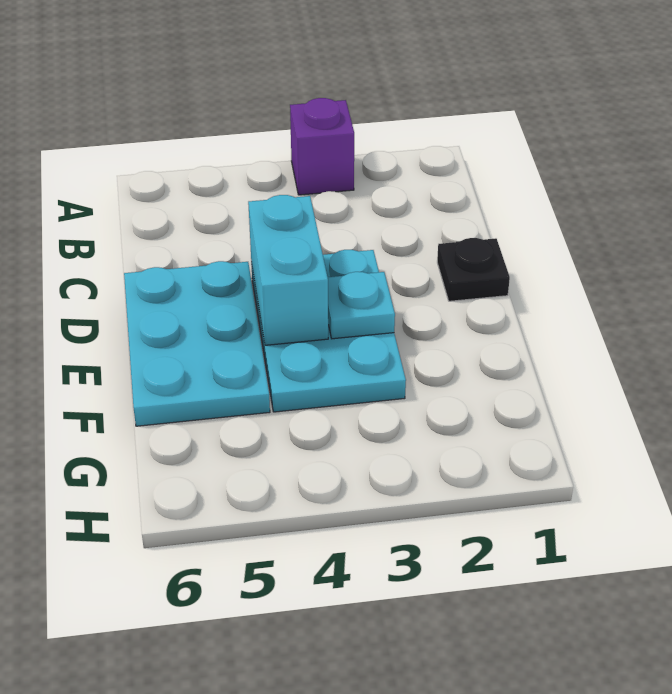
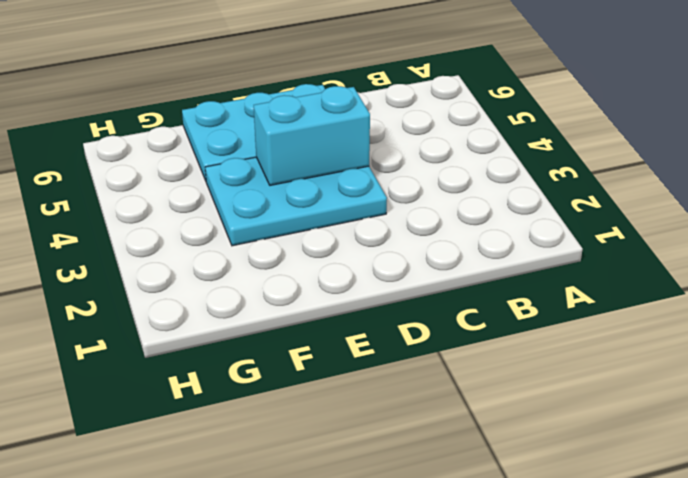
none -> purple brick A3 level 1
none -> black plate D1 level 1

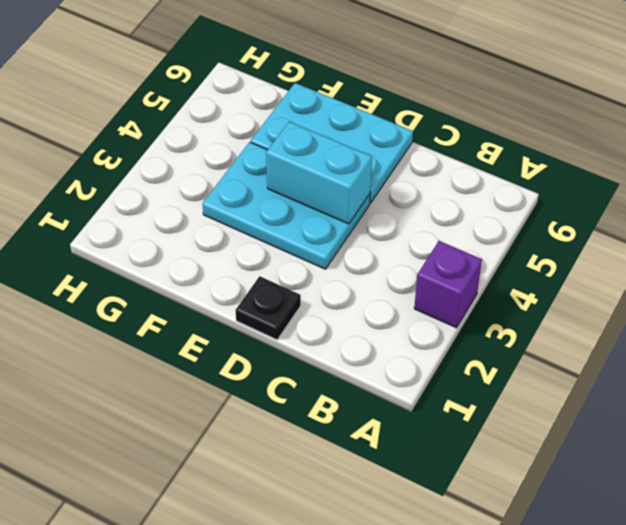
none -> cyan plate E3 level 2

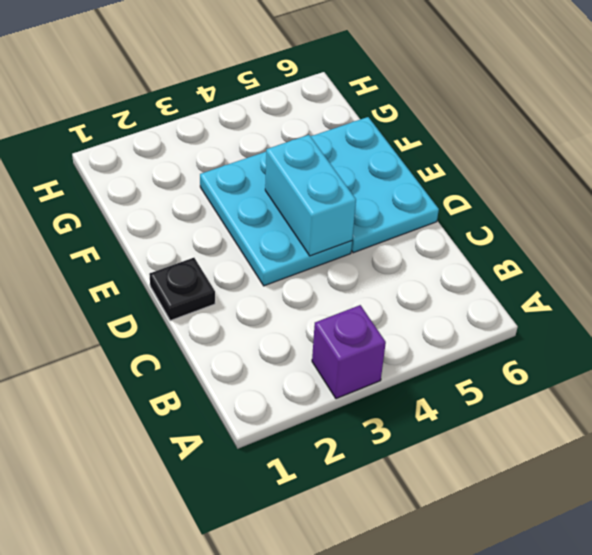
none -> cyan plate E3 level 2

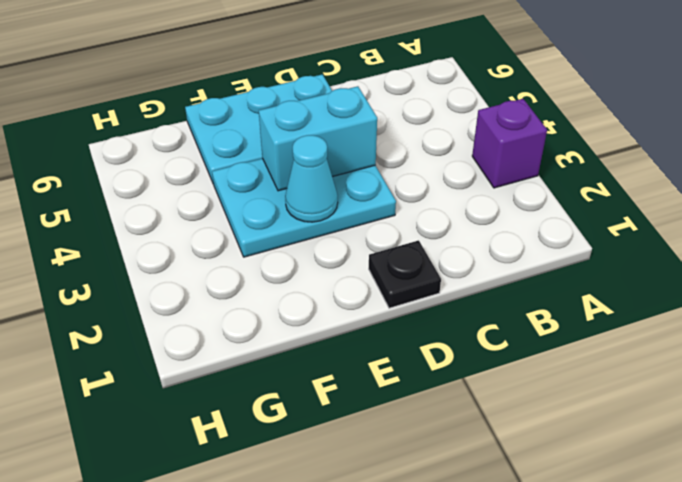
cyan cone E3 level 2 -> cyan plate E3 level 2

